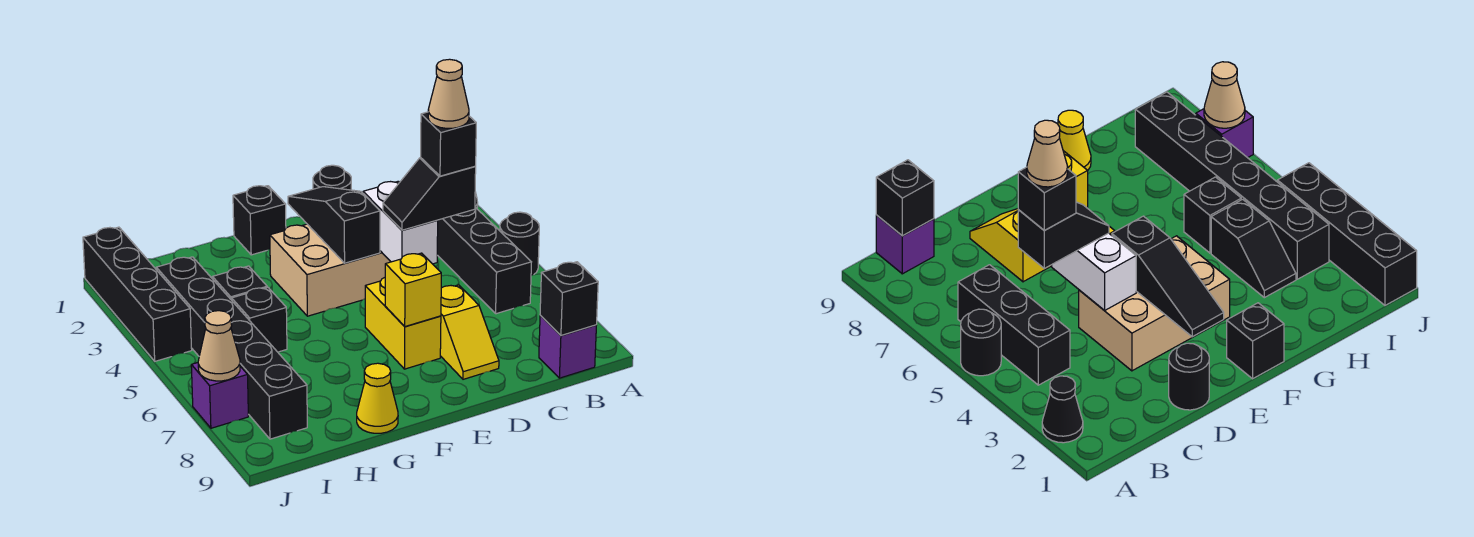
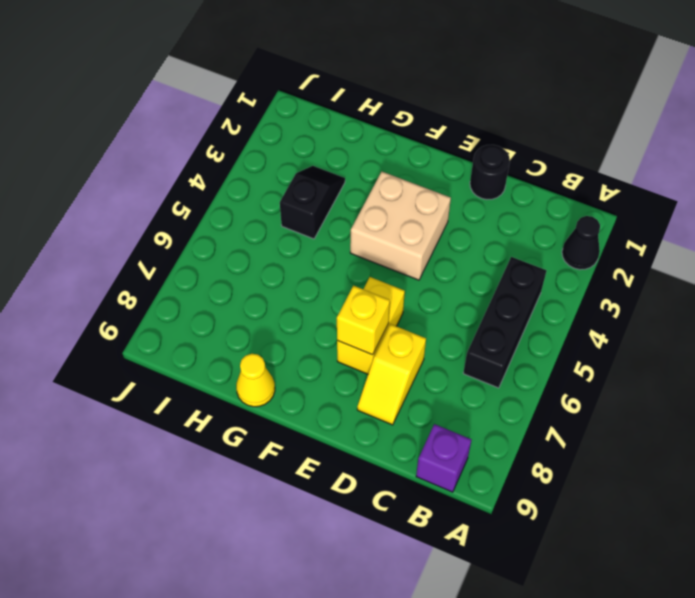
tan brick E3:F4 level 1 -> tan brick D3:F4 level 1
none -> black round brick A5 level 1
none -> black brick F1 level 1
none -> black brick H5 level 1

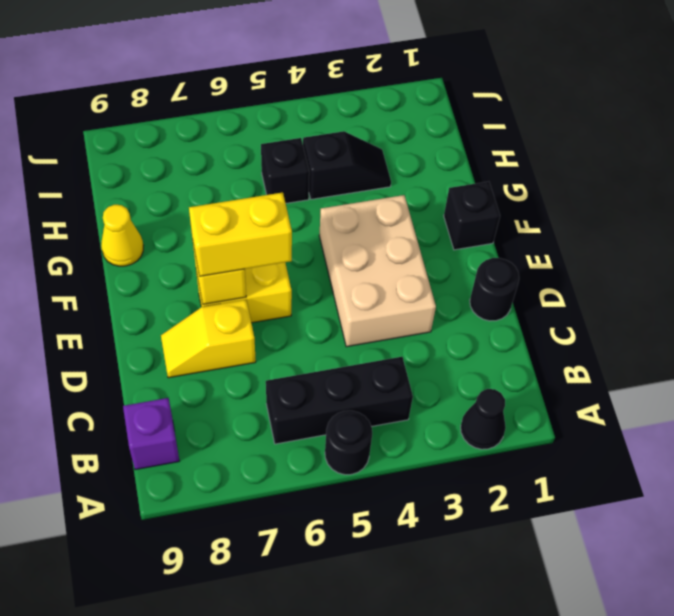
yellow brick E6:E7 level 3 -> none
none -> black brick I3:I8 level 1
none -> black brick J1:J4 level 1
none -> purple brick J7 level 1

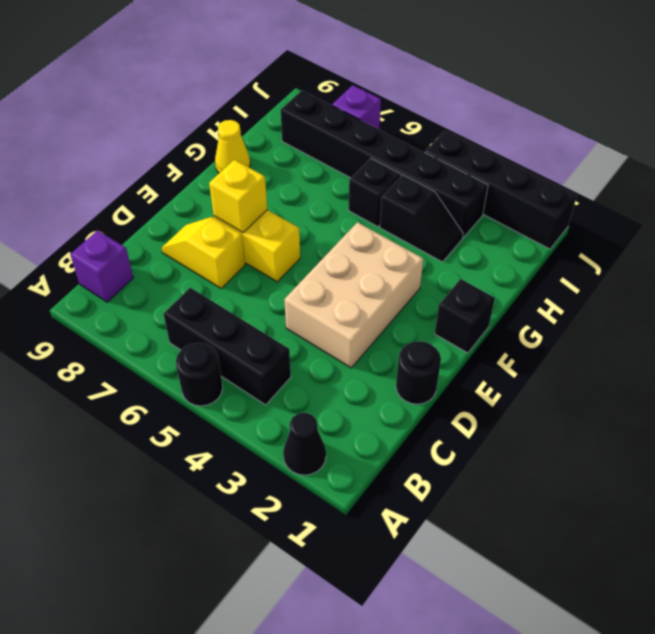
none -> black brick B9 level 2
none -> white brick D4:D5 level 2
none -> black slope E2:E4 level 2 top 4

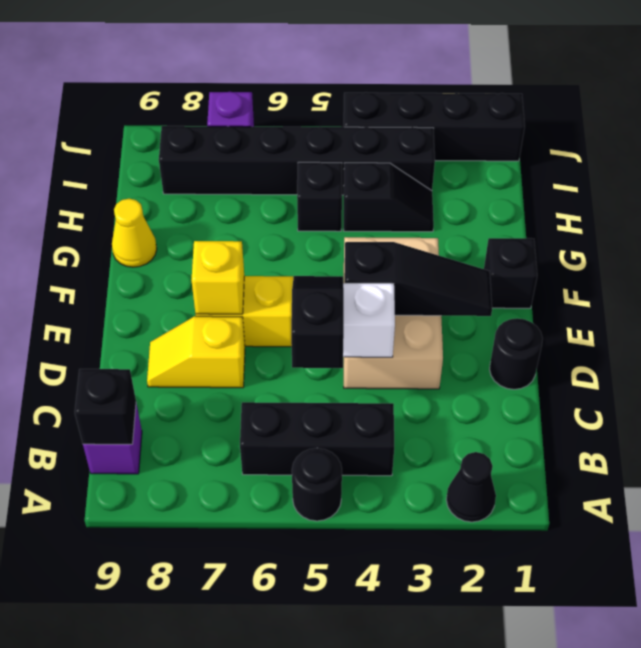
none -> tan cone J7 level 2
none -> black brick C5 level 4
none -> tan cone C5 level 5

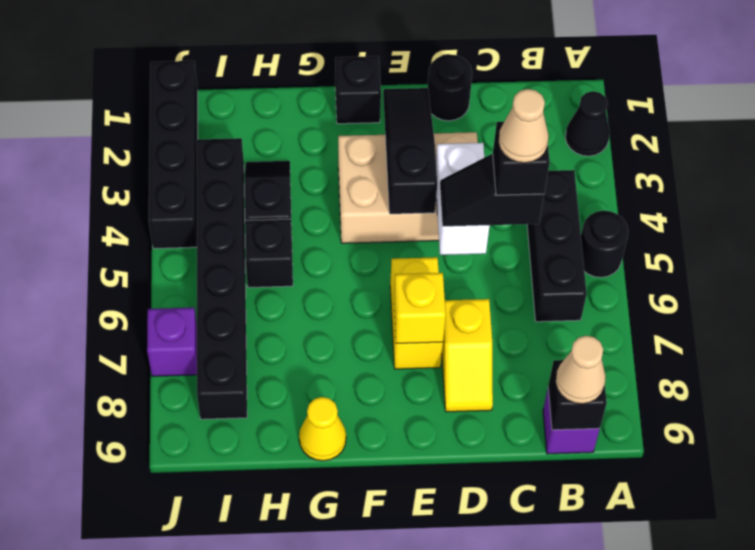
tan cone B9 level 3 -> tan cone J7 level 2

